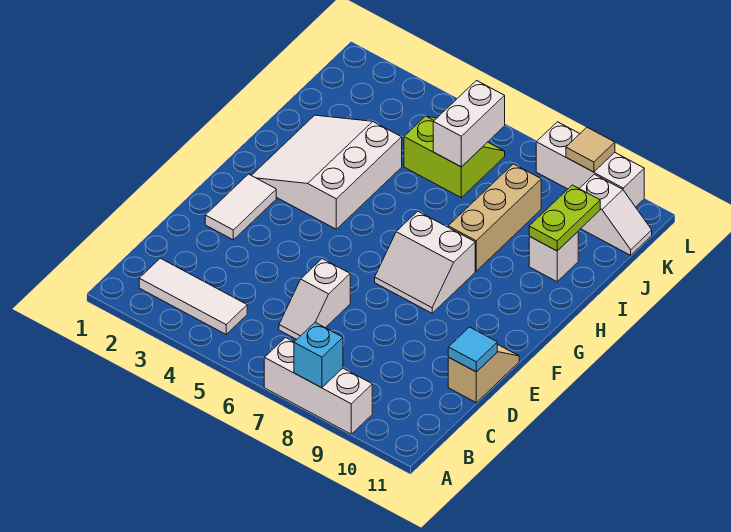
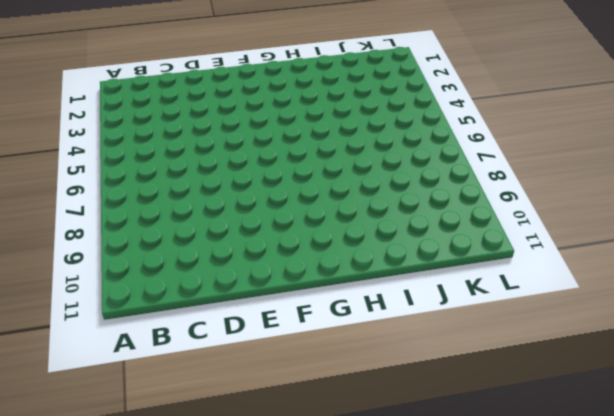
none -> white brick A7:A9 level 1
none -> white tile B2:B4 level 1
none -> white slope C6:D6 level 1 top D

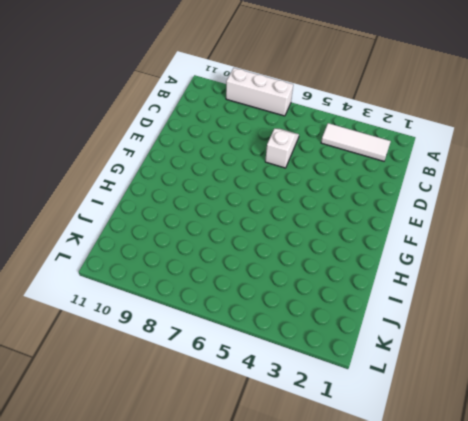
none -> tan slope D11:E11 level 1 top D
none -> white tile E2:F2 level 1
none -> white slope F7:G8 level 1 top G

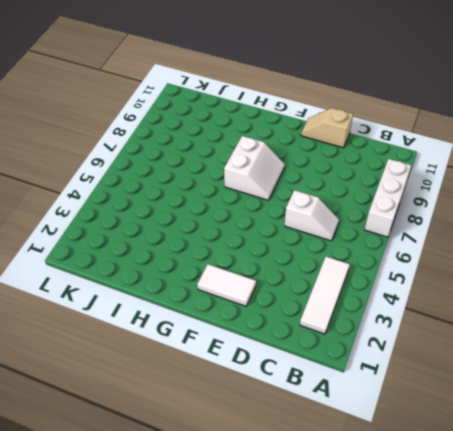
none -> white slope G2:I4 level 1 top 4
none -> tan brick H8:J8 level 1
none -> white brick I10 level 1

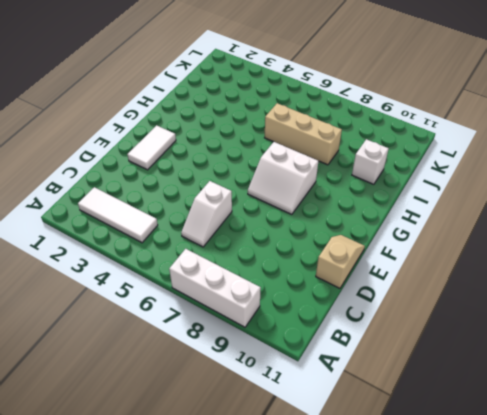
tan brick I6:I8 level 1 -> tan brick H8:J8 level 1
none -> white slope G2:I4 level 1 top 4
none -> lime slope J5:K6 level 1 top J
none -> white slope K10:K11 level 1 top 10

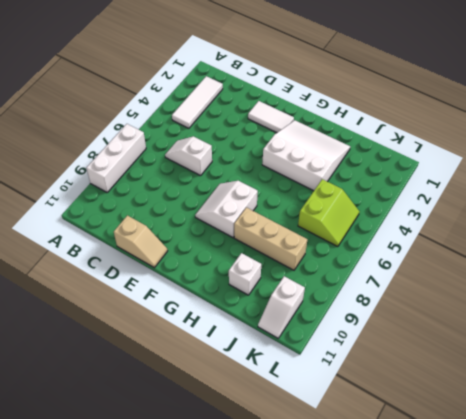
none -> white brick L8:L10 level 1
none -> cyan brick A8 level 2
none -> cyan tile D11 level 2

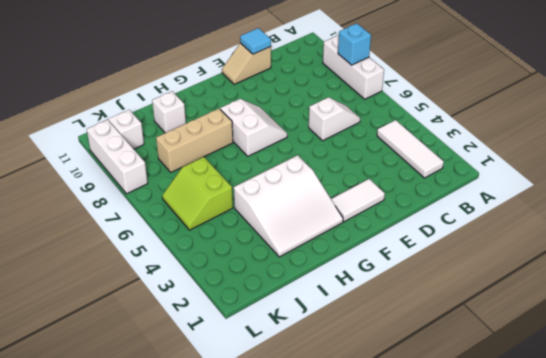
none -> lime plate I10:J10 level 2
none -> white brick J6:K6 level 2
none -> tan tile L9 level 2

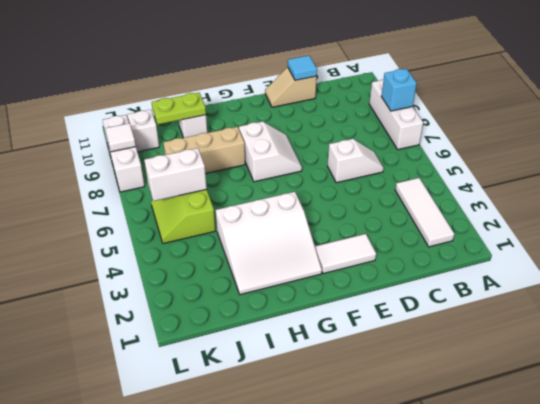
white tile L9 level 2 -> tan tile L9 level 2

